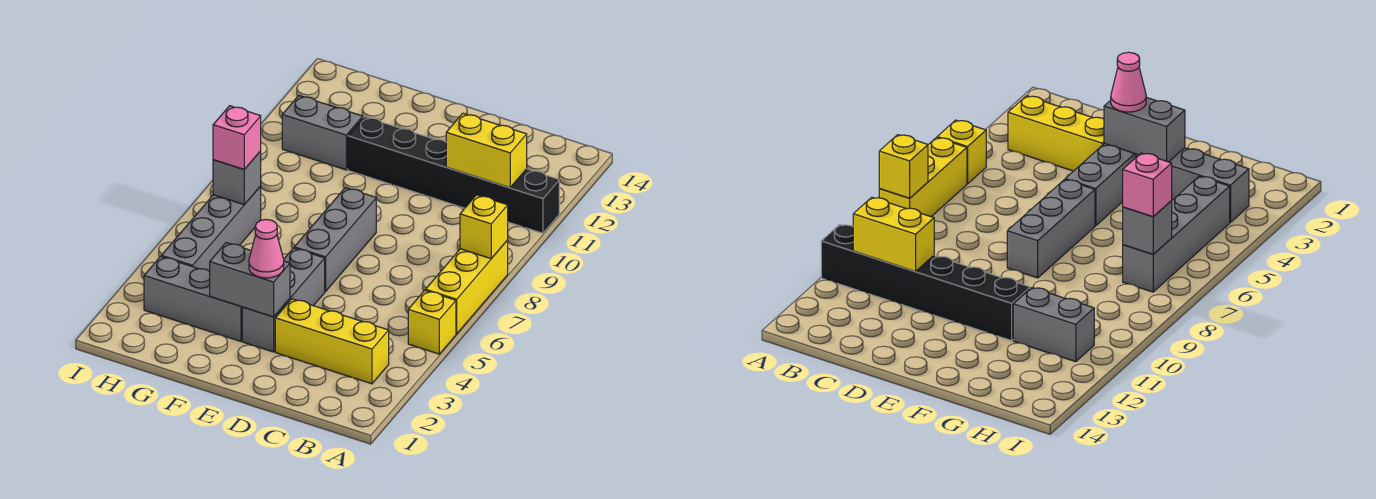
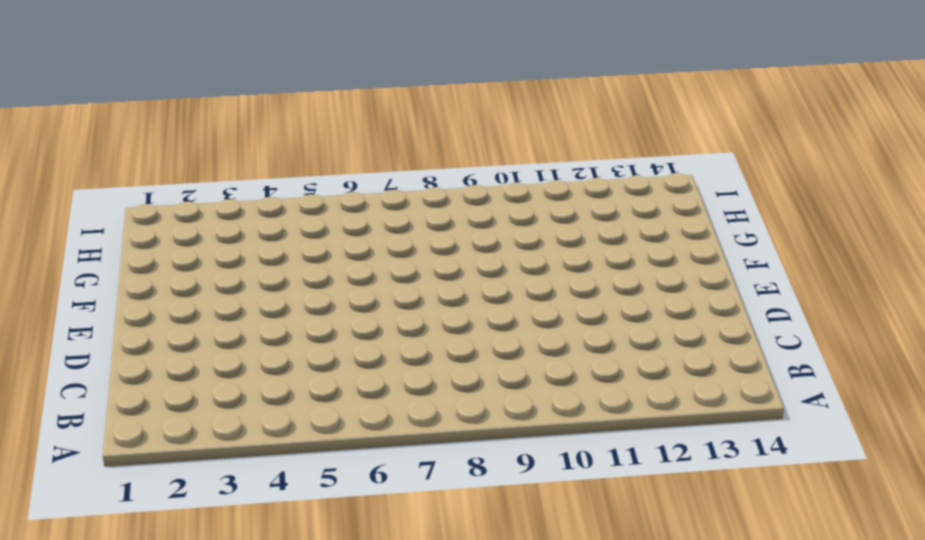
none -> yellow brick A5 level 1
none -> yellow brick A6:A8 level 1
none -> black brick A11:F11 level 1

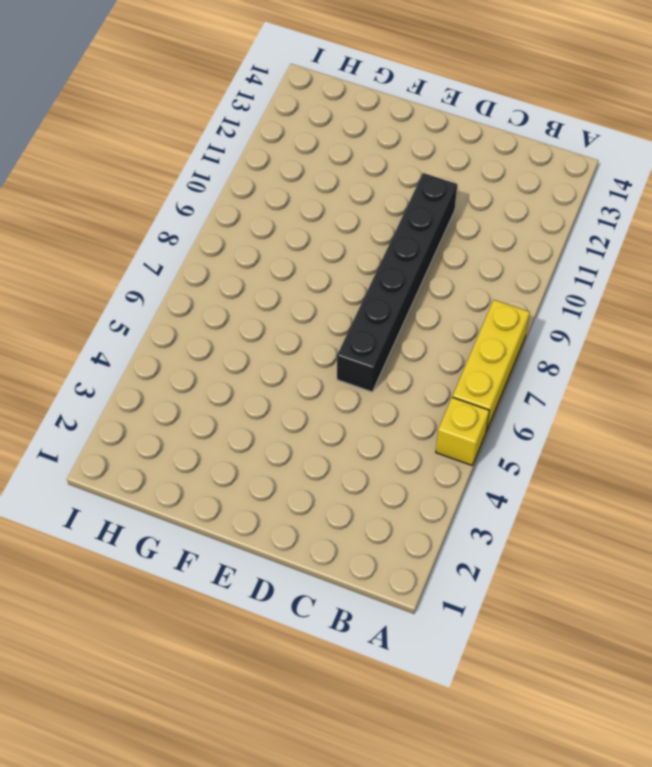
black brick D6:D11 level 1 -> black brick A11:F11 level 1
none -> yellow brick B3:D3 level 1
none -> grey brick E3:E5 level 1
none -> grey brick E6:E8 level 1

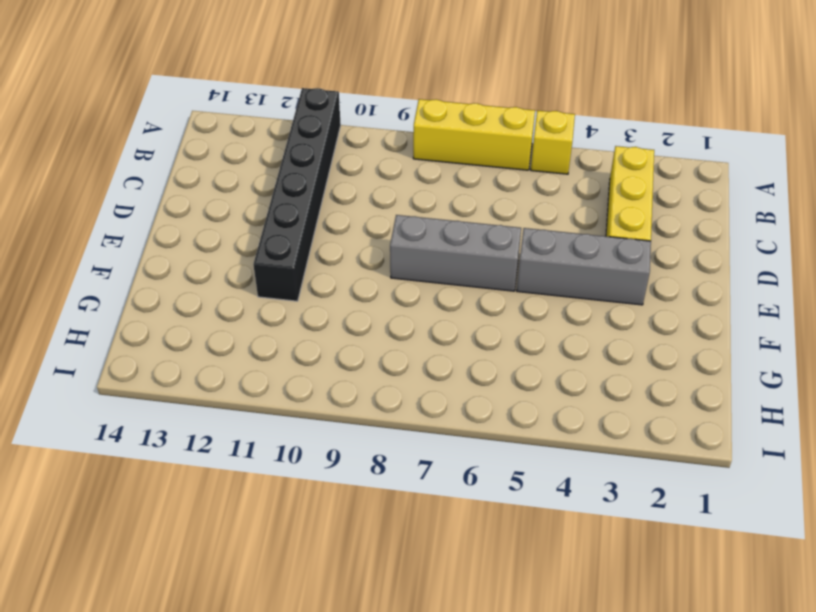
none -> grey brick F3:H3 level 1
none -> grey brick G11:H11 level 1
none -> grey brick H4:H7 level 1

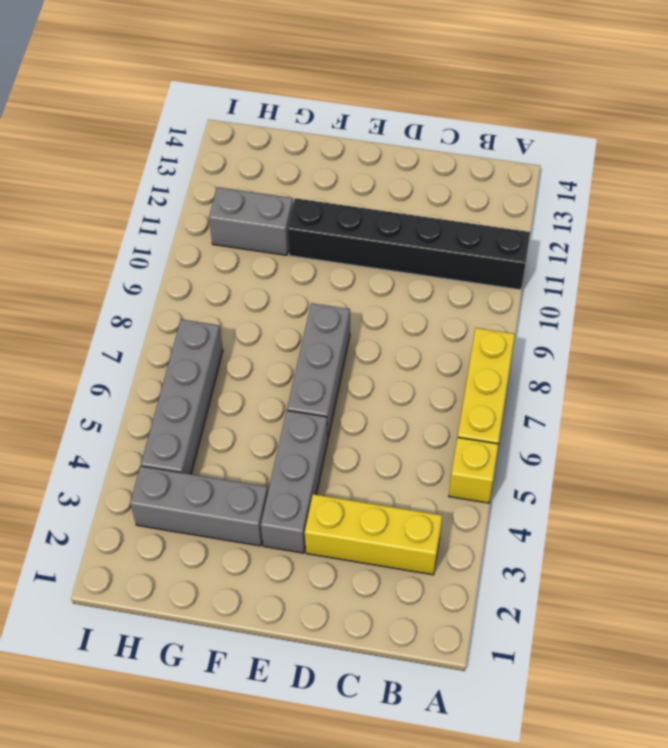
none -> yellow brick A8 level 2
none -> yellow brick B11:C11 level 2
none -> grey brick E3:F3 level 2

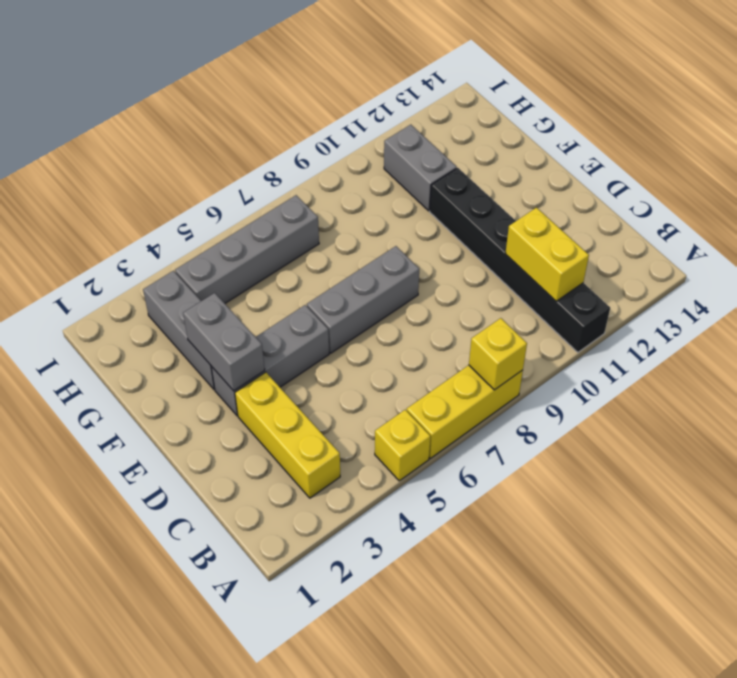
none -> grey brick H7 level 2
none -> pink cone E3 level 3
none -> pink brick H7 level 3

